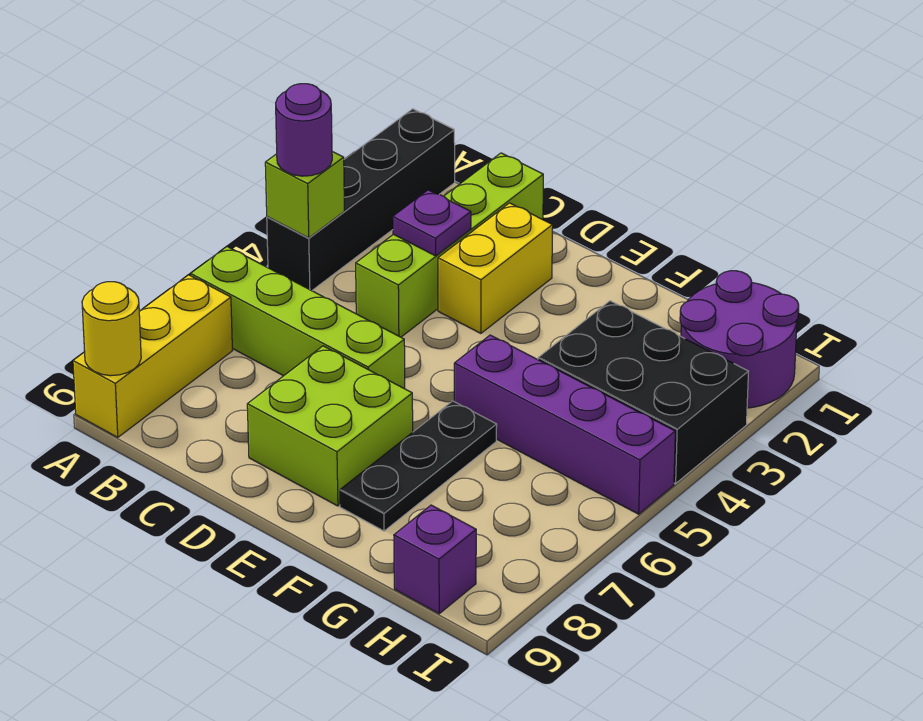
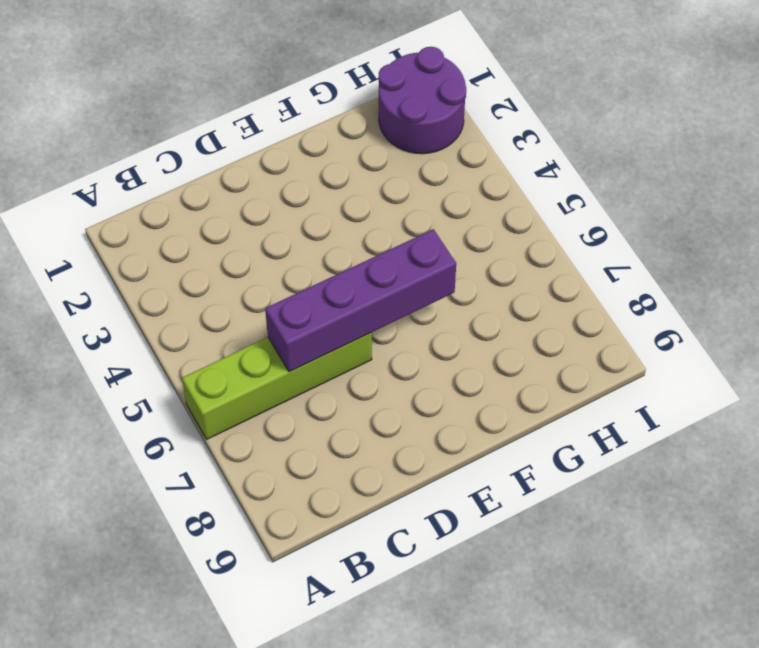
purple brick C6:F6 level 2 -> purple brick F5:I5 level 1
none -> black brick A1:A4 level 1
none -> yellow brick A7:A9 level 1
none -> lime brick C1:C4 level 1

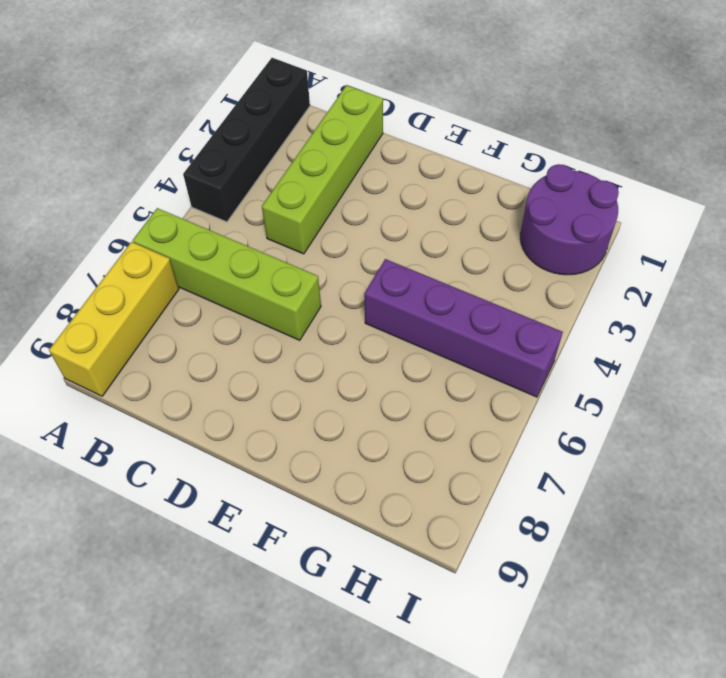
none -> yellow brick D2:D3 level 1
none -> lime brick D7:E8 level 1
none -> black plate F6:F8 level 1

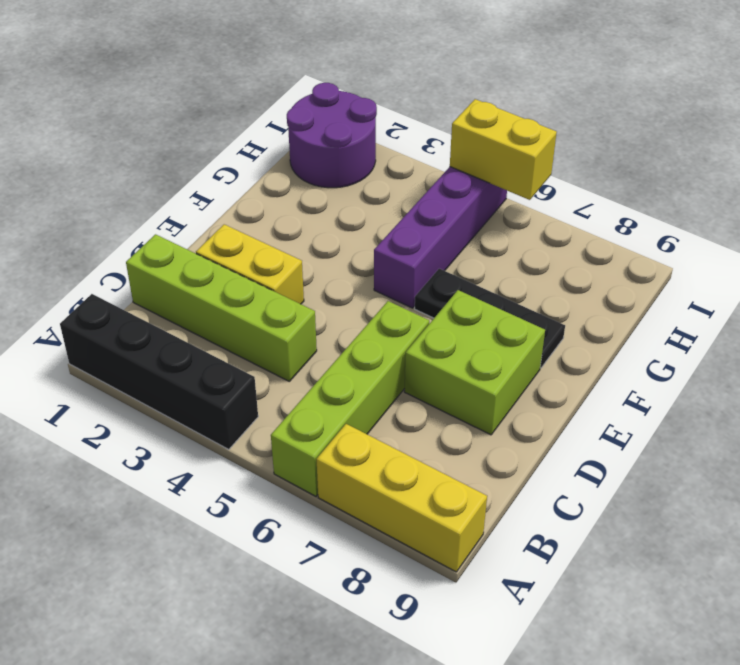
yellow brick I5:I6 level 2 -> none
none -> black brick G3:I4 level 1
none -> purple brick H9 level 1
none -> lime brick A4 level 2

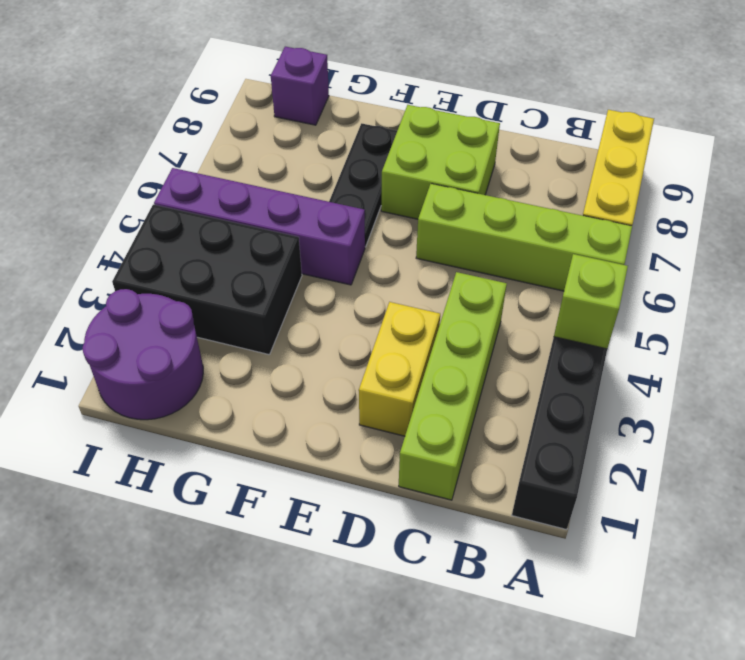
none -> yellow round brick A9 level 2
none -> purple plate C3 level 2
none -> purple round brick A4 level 3

